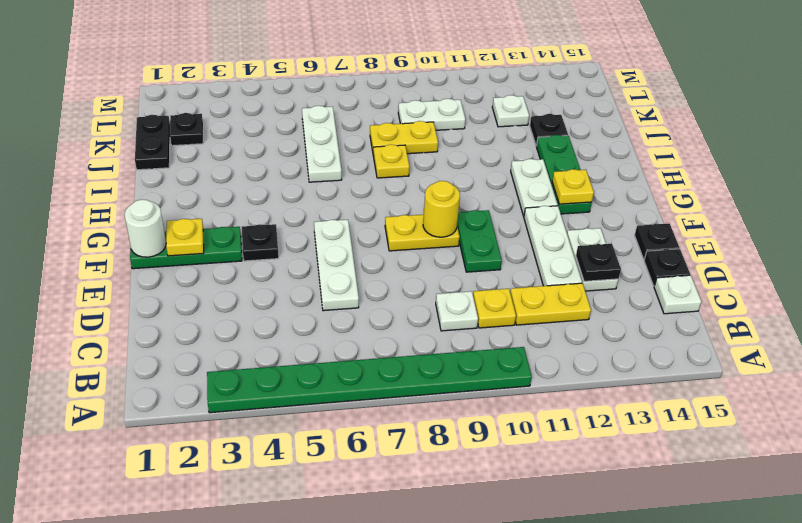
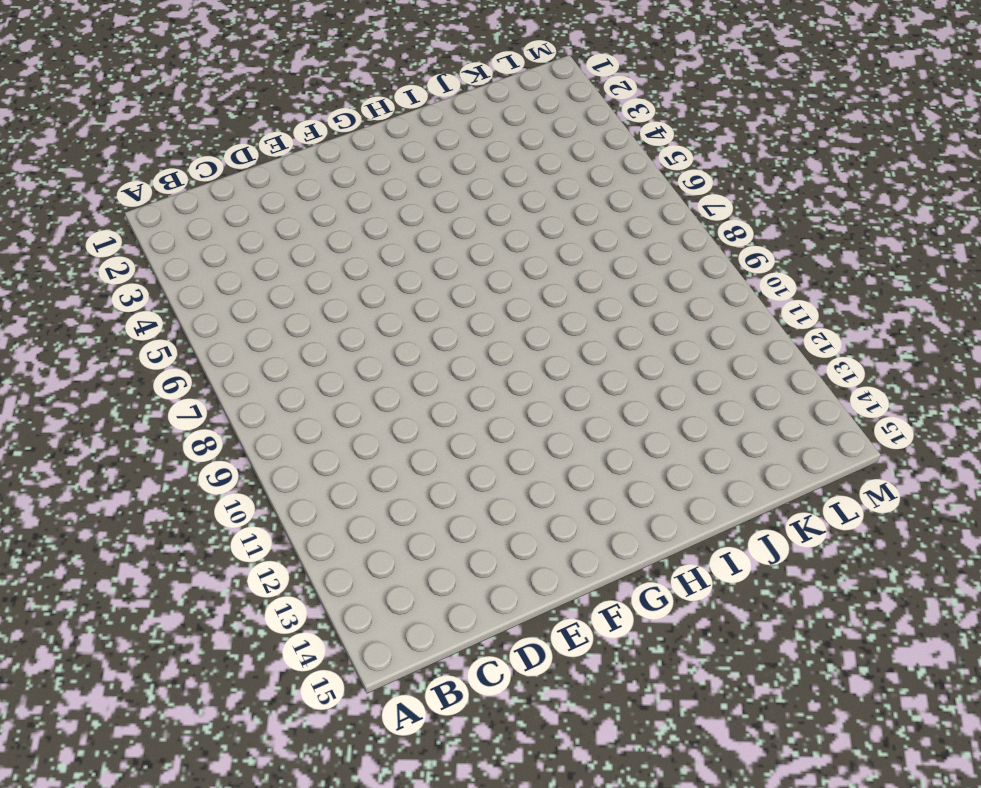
none -> green plate A3:A10 level 1
none -> white plate C9 level 1
none -> yellow plate C10 level 1

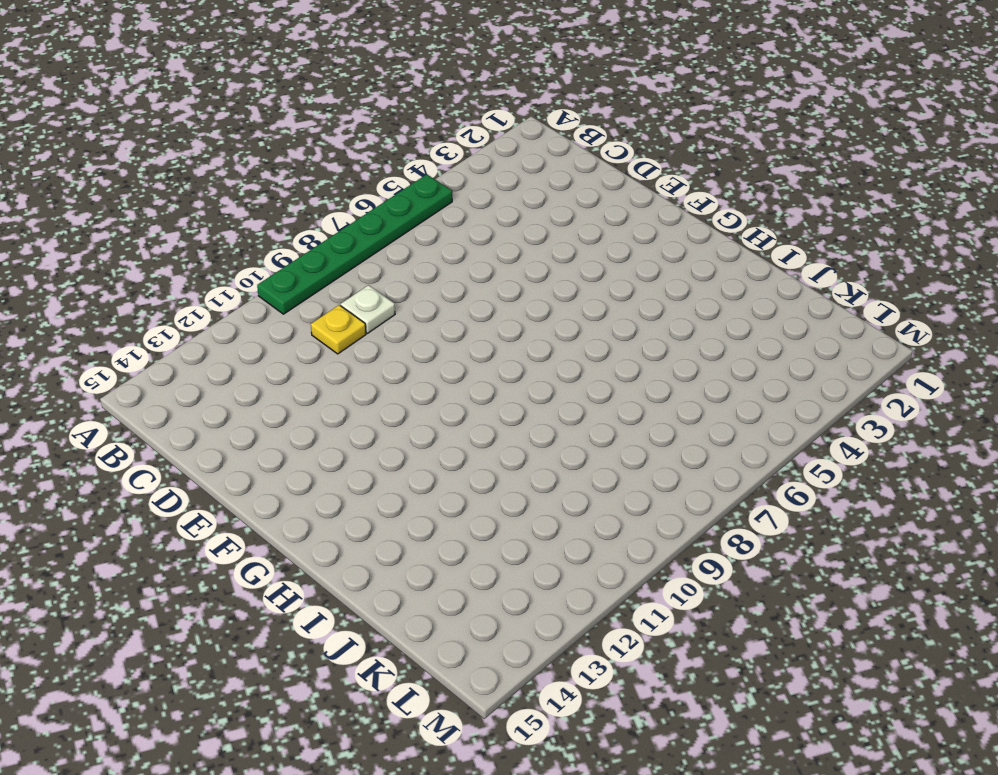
green plate A5:A10 level 1 -> green plate A3:A10 level 1
none -> yellow plate C11:C12 level 1
none -> white plate C15 level 1
none -> white plate D6:F6 level 1

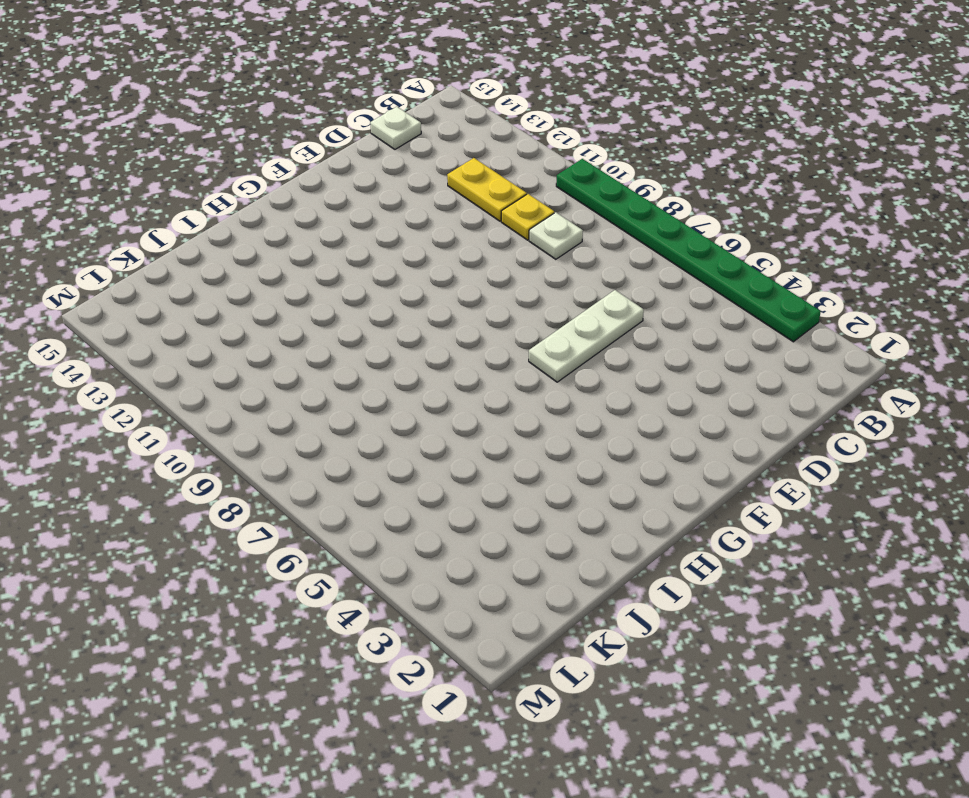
none -> white plate D12:F12 level 1
none -> white plate D13:E13 level 1
none -> black plate D15 level 1

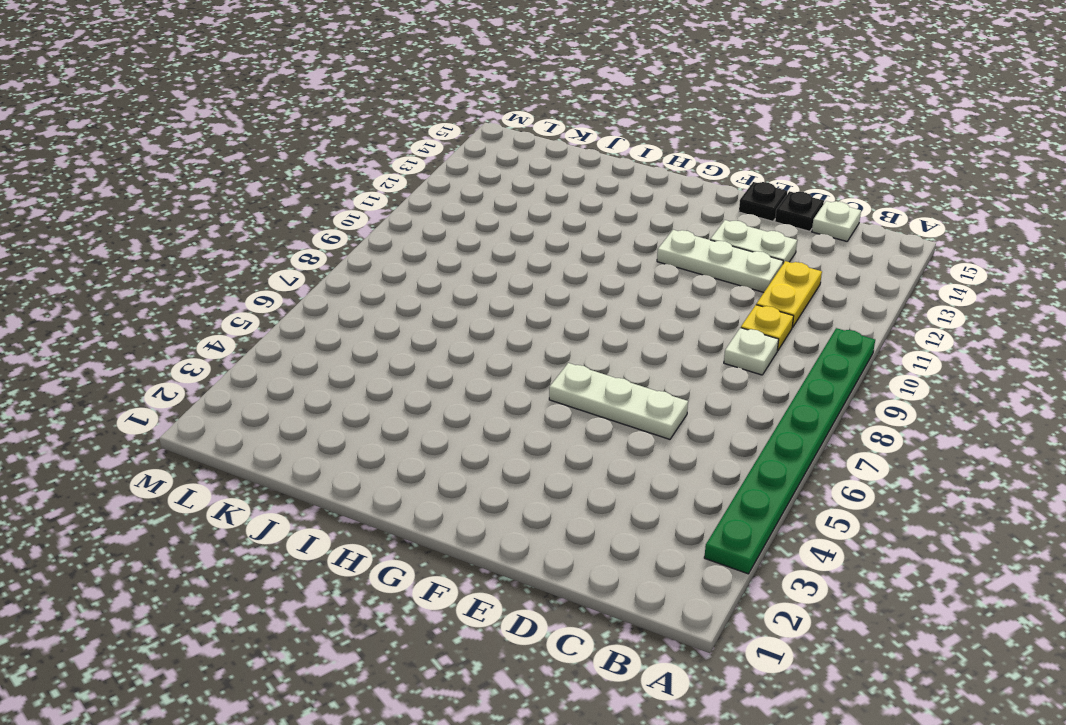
none -> green plate E10:F10 level 1
none -> green plate F1:F3 level 1
none -> black plate F4 level 1

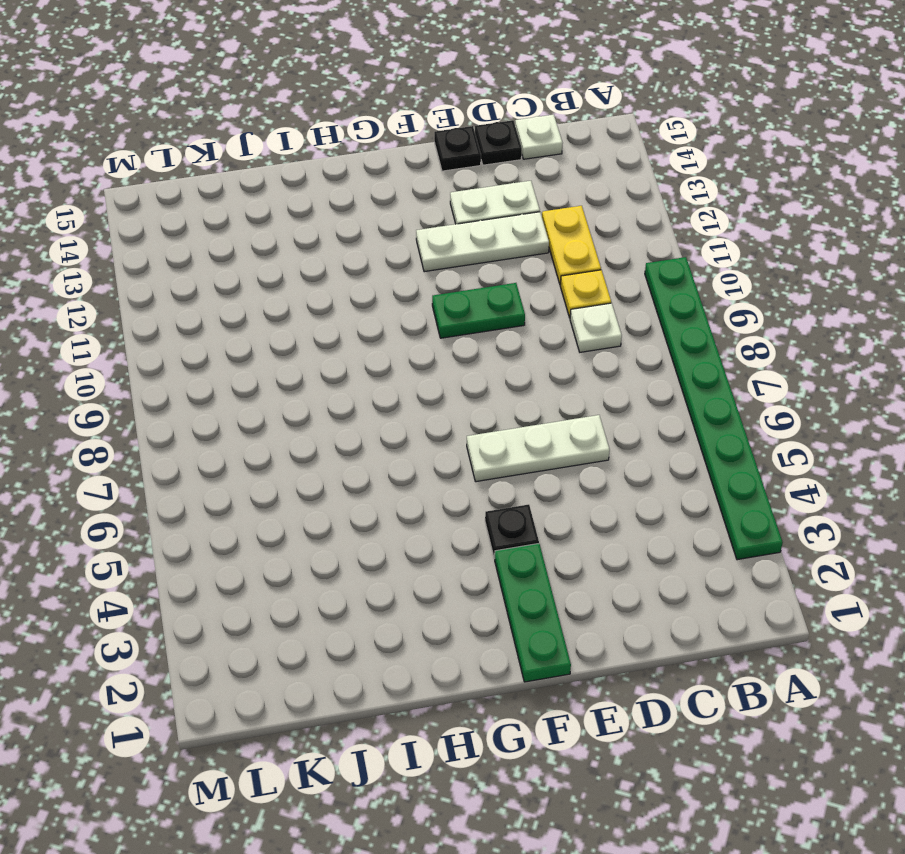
none -> yellow plate F8:F9 level 1
none -> white plate G12:H12 level 1
none -> green plate G13:I13 level 1

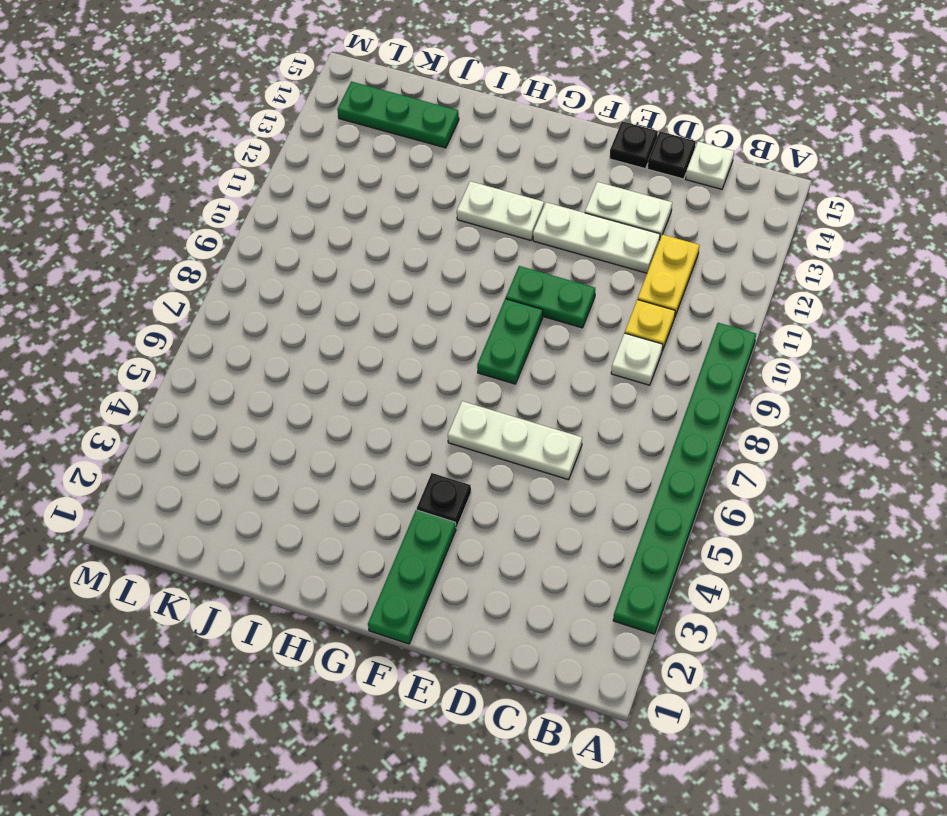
green plate F8:F9 level 1 -> yellow plate F8:F9 level 1
green plate J14:L14 level 1 -> green plate G13:I13 level 1
none -> white plate I6:K6 level 1
none -> yellow plate I8 level 1
none -> black plate J1:K1 level 1

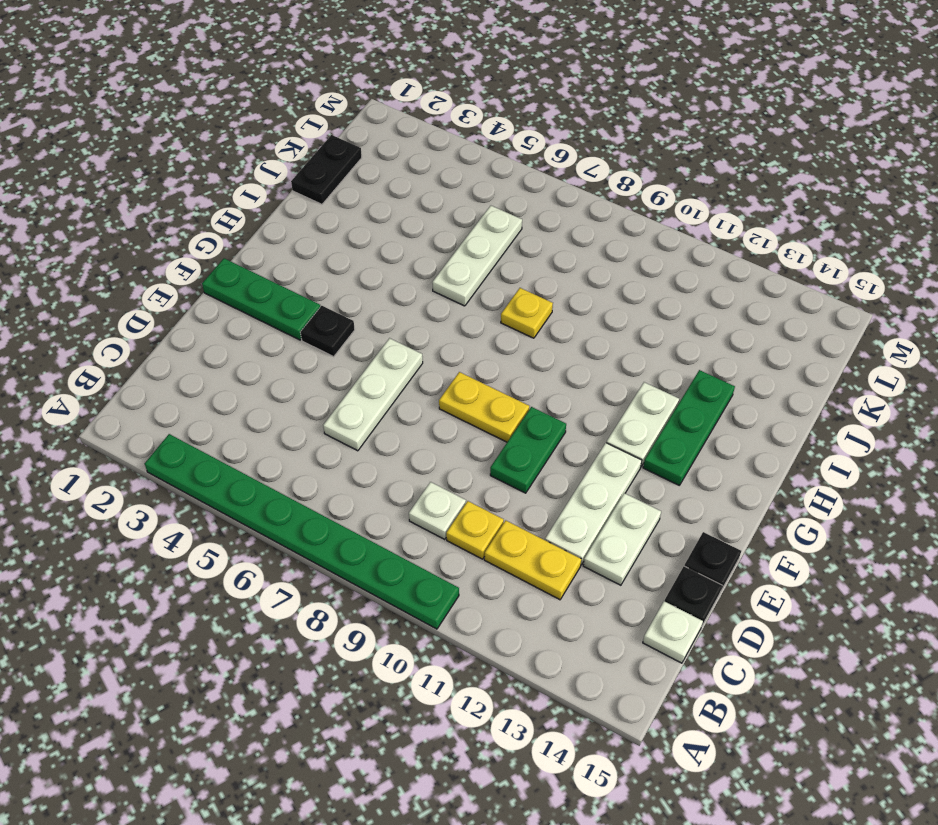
none -> yellow plate J8:J9 level 1
none -> black plate J13 level 1
none -> black plate K2 level 1

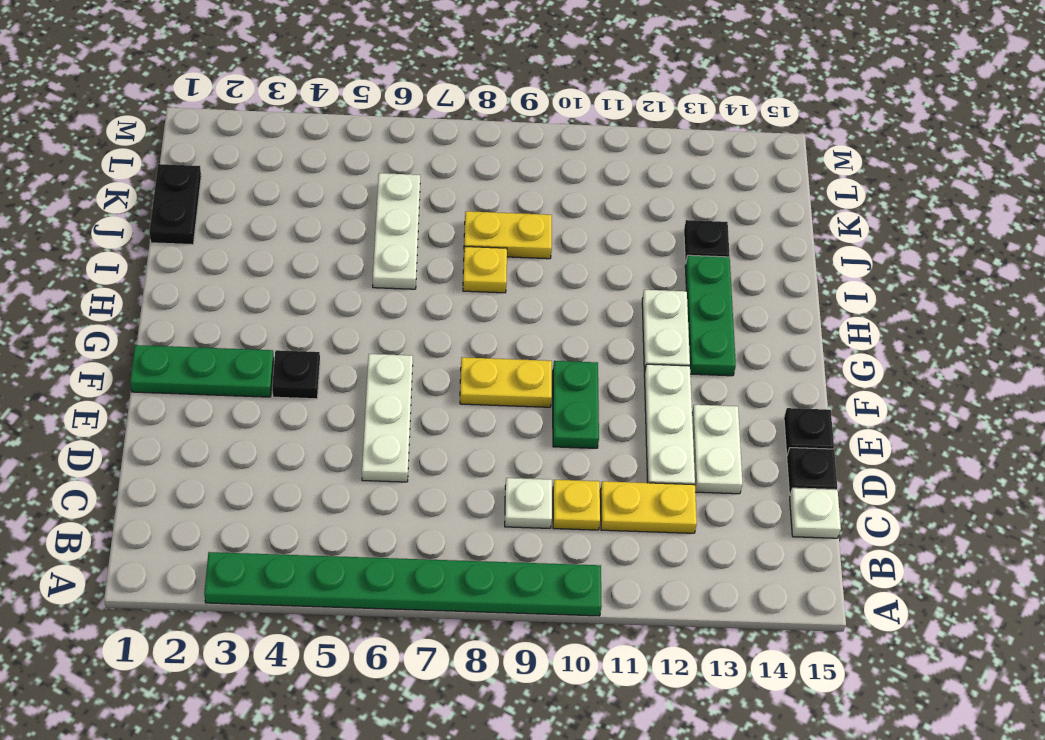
none -> black plate K2 level 1
none -> white plate K9:K10 level 1
none -> white plate K12 level 1

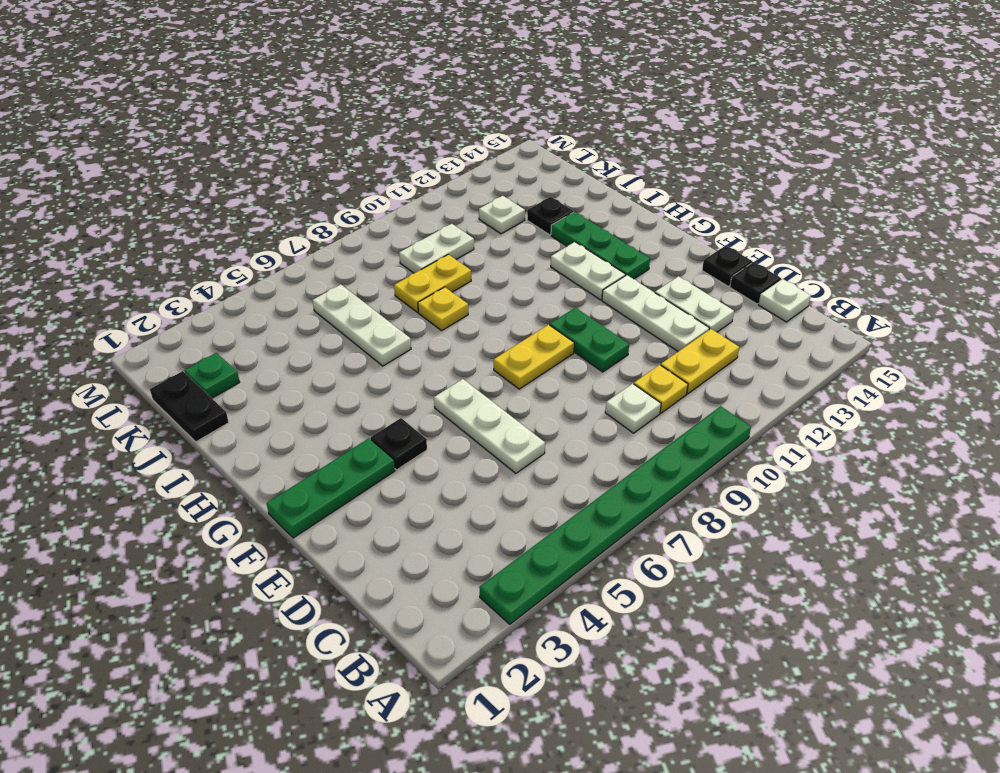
green plate K2 level 1 -> black plate K2 level 1
none -> black plate D13 level 2
none -> white round brick F1 level 2
none -> yellow plate F2 level 2

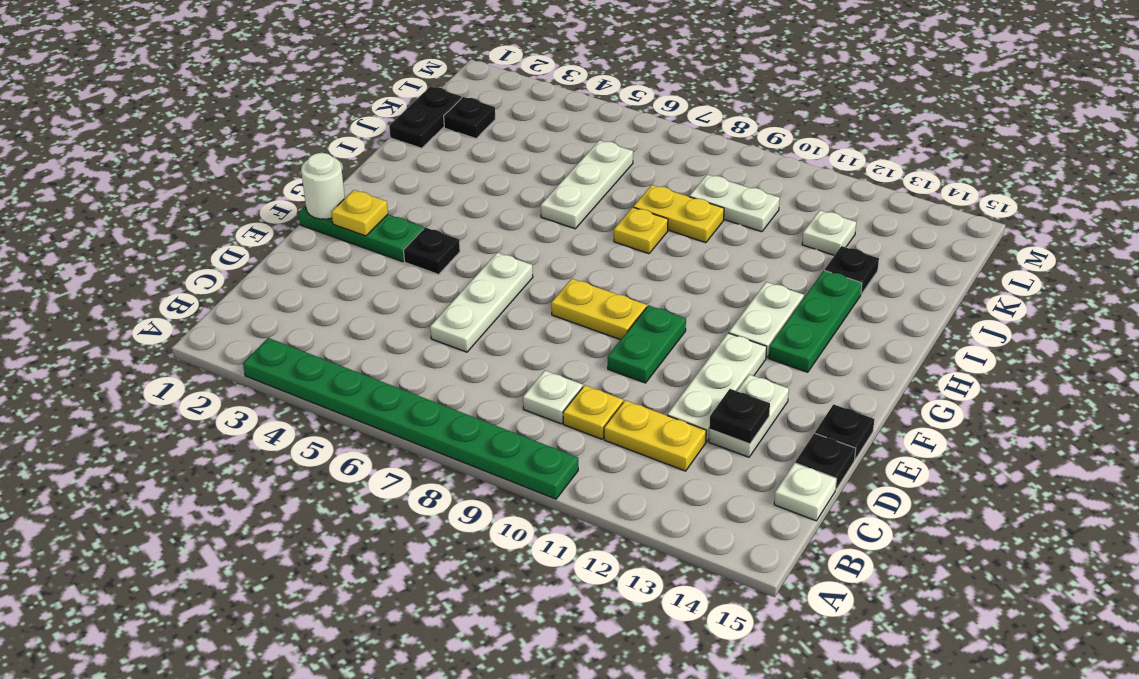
none -> yellow round brick F9 level 2
none -> yellow plate G13 level 2

